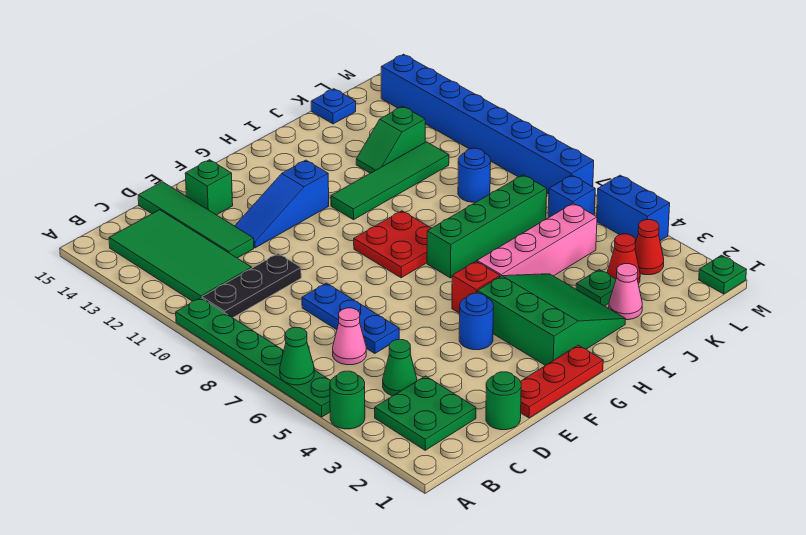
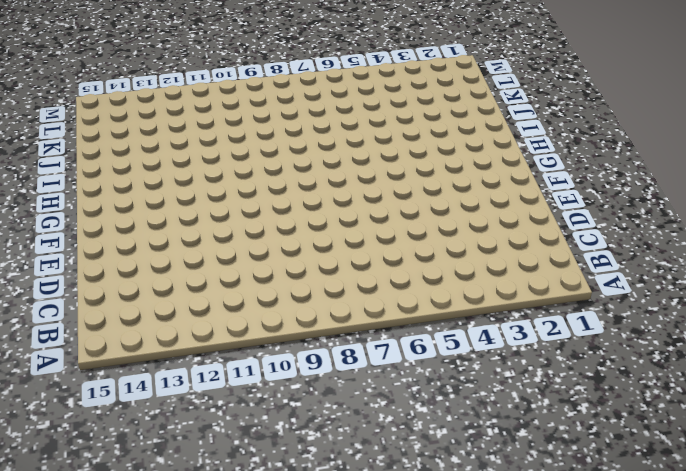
none -> green round brick A4 level 1
none -> green plate A5:A10 level 1
none -> green plate B2:C3 level 1
none -> black plate B10:D10 level 1

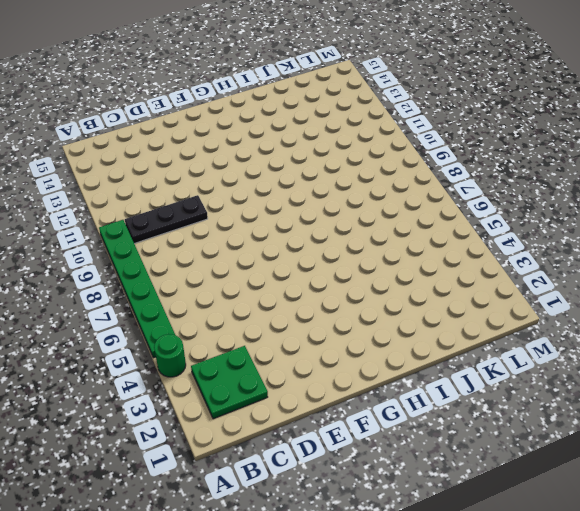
none -> green tile B11:C14 level 1
none -> green cone C4 level 1
none -> pink cone C6 level 1
none -> green round brick D1 level 1

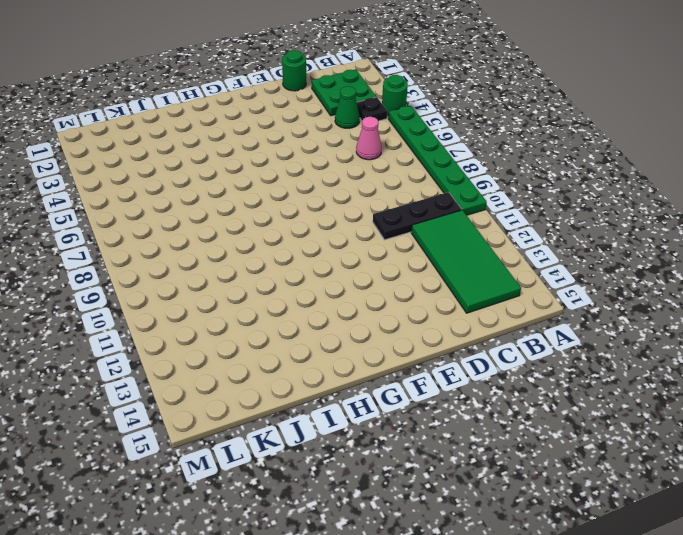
black plate B4 level 1 -> none
none -> blue plate D6:D8 level 1
none -> green tile D12:D15 level 1
none -> red plate E1:G1 level 1
none -> blue slope E12:G12 level 1 top G

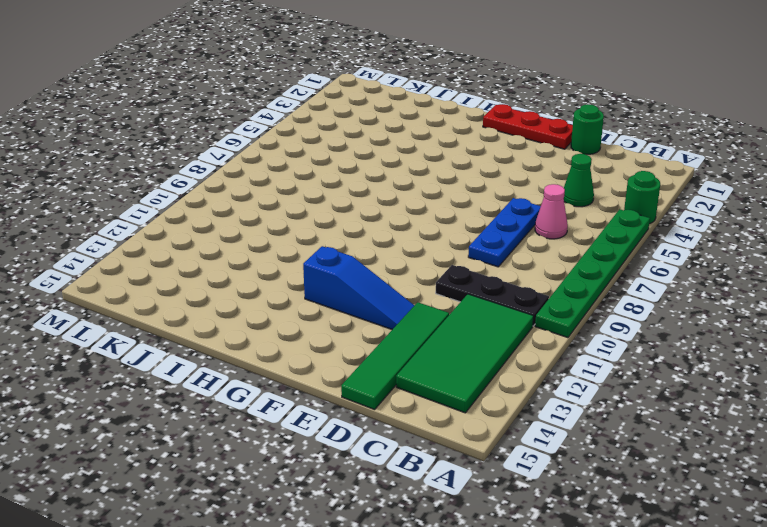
none -> green plate B2:C3 level 1
none -> green brick E14 level 1
none -> blue round brick F4 level 1
none -> green slope G2:I4 level 1 top G

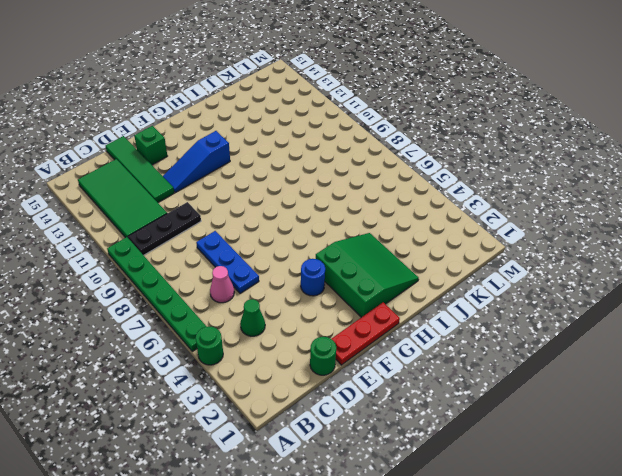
none -> green plate B2:C3 level 1
none -> red brick G5 level 1
none -> red plate G8:H9 level 1
none -> pink brick H5:K5 level 1

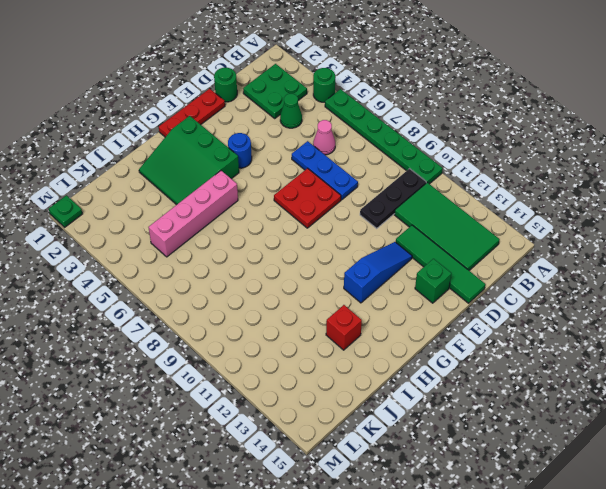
red plate E7:F8 level 1 -> red plate G8:H9 level 1
red brick I13 level 1 -> red brick G5 level 1
none -> green brick H7:K7 level 1
none -> green tile H11:K11 level 1
none -> pink cone J2 level 1
none -> green plate J3 level 1

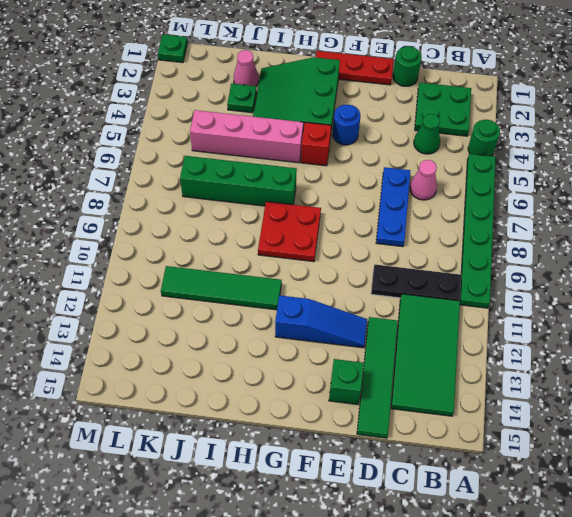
none -> green slope J12:K12 level 1 top K
none -> red cone K3 level 1
none -> blue round brick K9 level 1
none -> blue plate K15 level 1

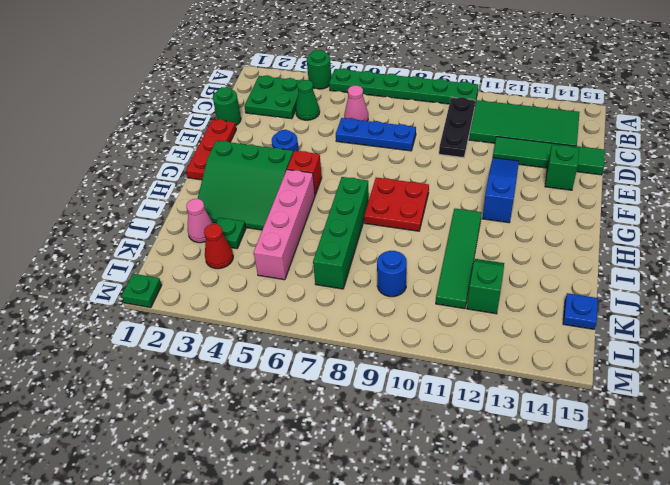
none -> red cone L3 level 1
none -> blue brick L6 level 1
none -> blue brick M4:M5 level 1
none -> blue brick M7:M14 level 1

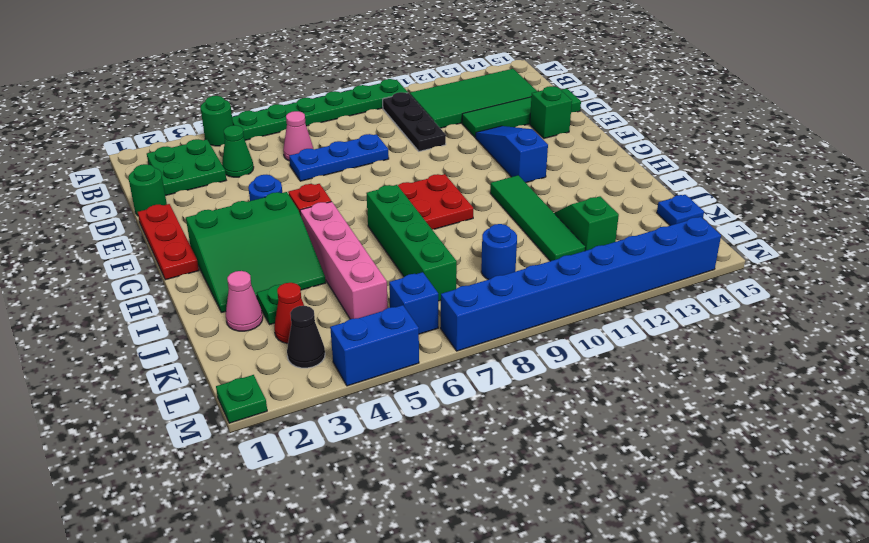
black cone L3 level 1 -> red cone L3 level 1
none -> green cone A6 level 2

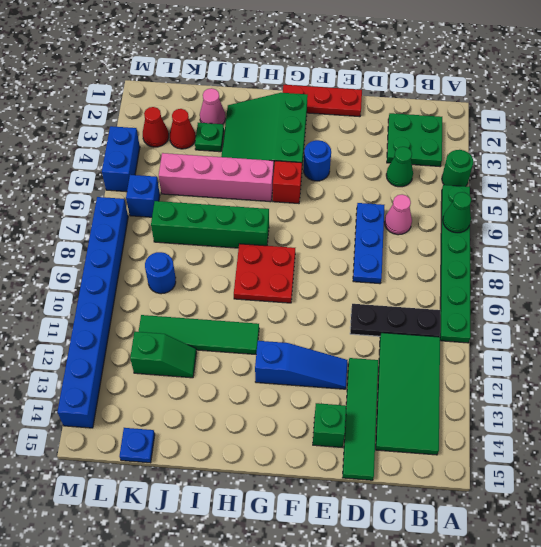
none -> green round brick D1 level 1
none -> green plate M1 level 1

